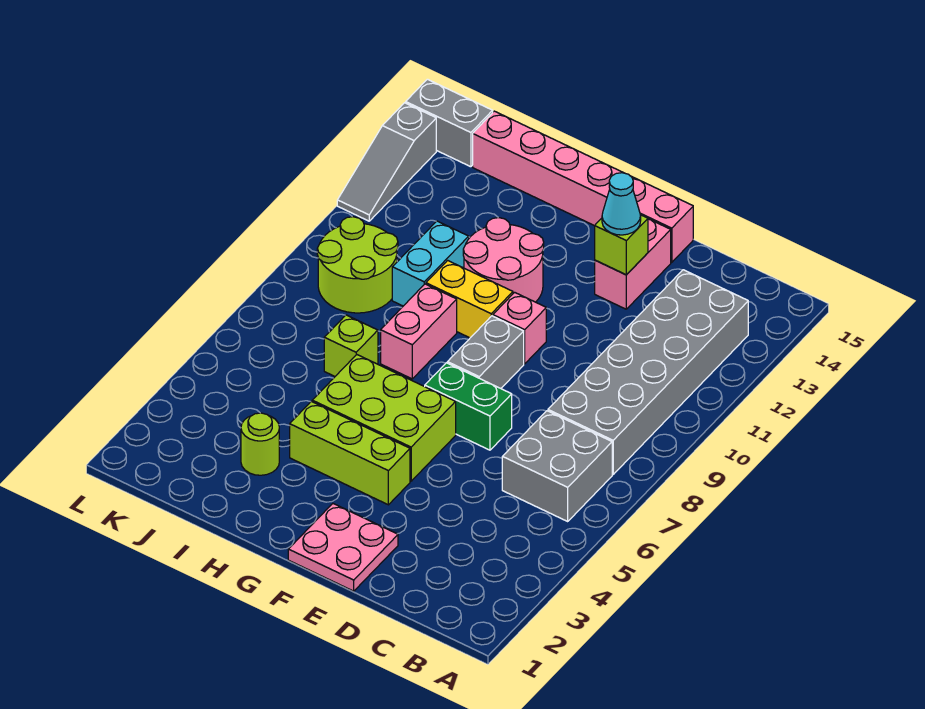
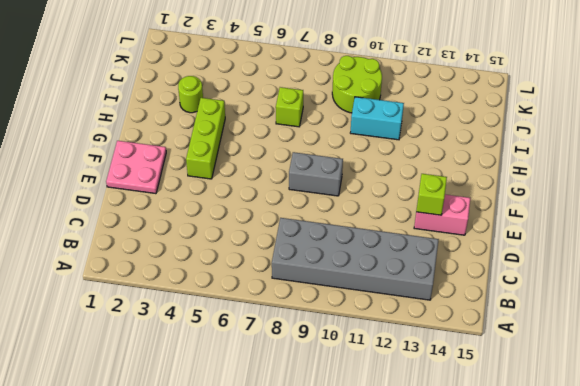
none -> grey brick B6:C7 level 1
none -> green brick E7:F7 level 1
none -> pink brick E15:J15 level 1

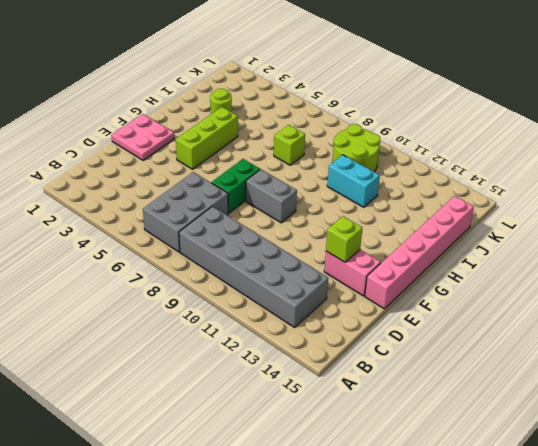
grey brick B6:D7 level 1 -> grey brick B6:C7 level 1
none -> lime brick F5:H6 level 1
none -> pink brick F10 level 1
none -> yellow brick G10:H10 level 1

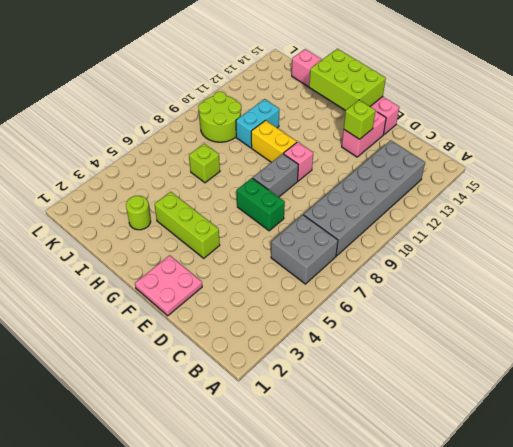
lime brick F14:H15 level 2 -> lime brick F5:H6 level 1
none -> pink round brick G11:H12 level 1
none -> pink brick H8:H9 level 1
none -> grey brick K15:L15 level 1

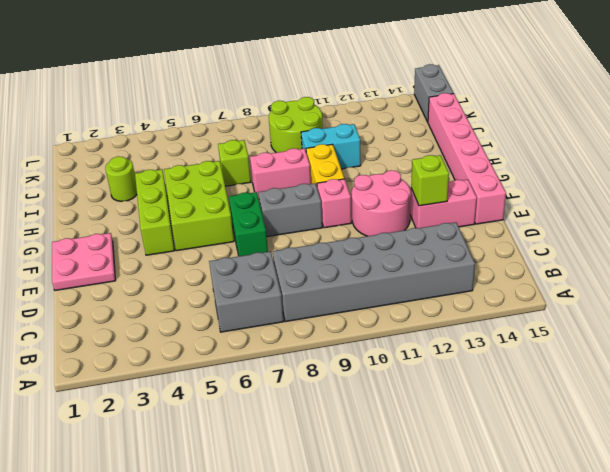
pink round brick E11:F12 level 1 -> pink round brick G11:H12 level 1
none -> grey slope L12:L14 level 1 top 14
none -> cyan cone E13 level 3

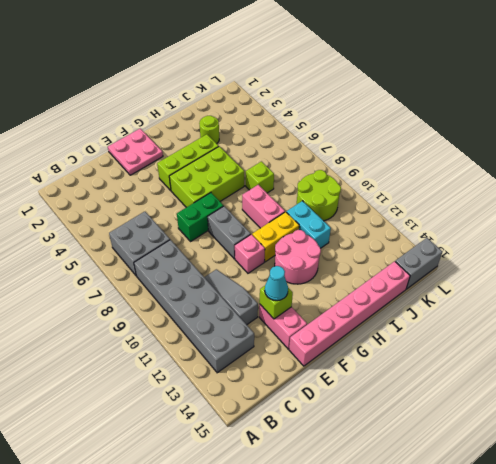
grey slope D10:D12 level 1 top 12 -> grey slope L12:L14 level 1 top 14

